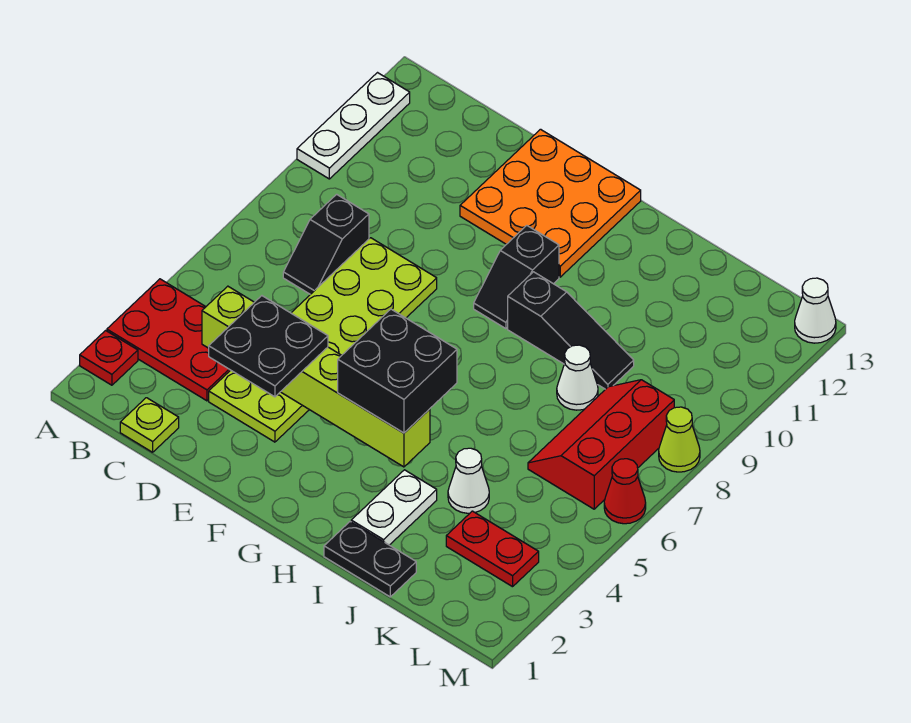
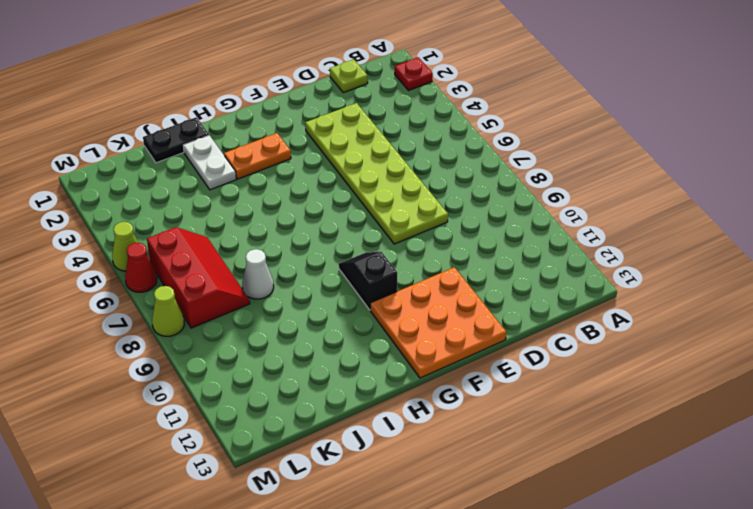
orange plate G3:H3 level 1 -> none
lime cone M5 level 1 -> none
none -> red plate A3:C4 level 1
none -> white plate A10:A12 level 1
none -> black slope C7:C8 level 1 top 8

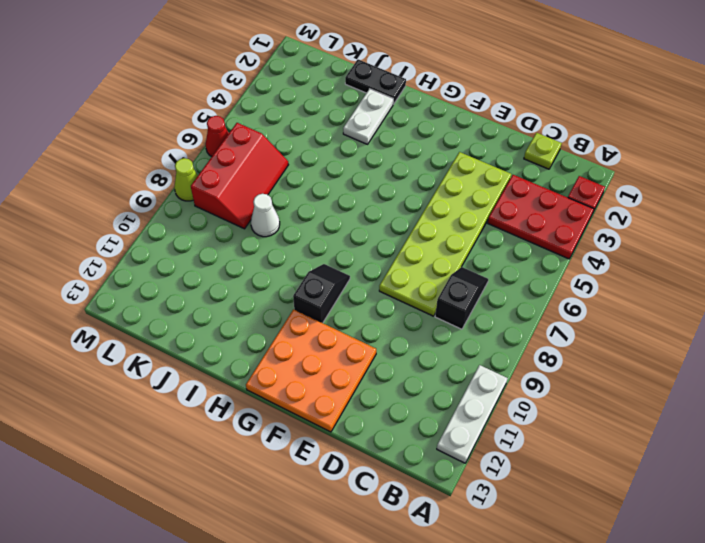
none -> black slope H9:J9 level 1 top H
none -> white cone J4 level 1
none -> red plate K3:L3 level 1

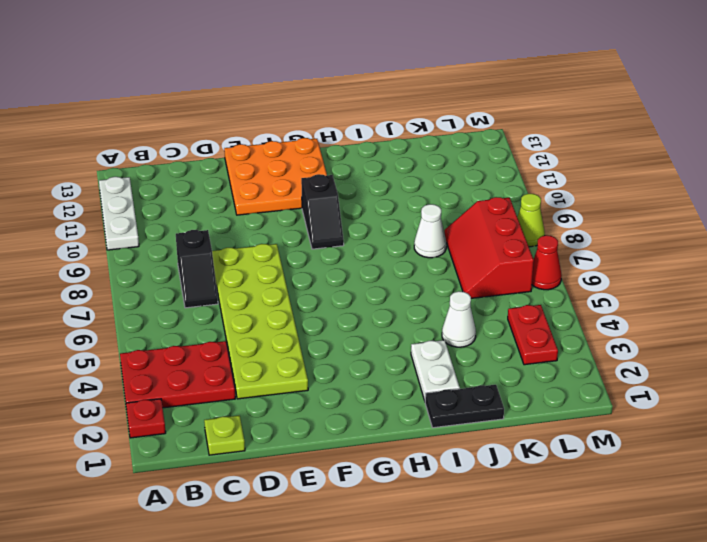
red plate L3:L4 level 1 -> red plate K3:L3 level 1
none -> black slope H9:J9 level 1 top H
none -> white cone M13 level 1
none -> lime brick C4:H4 level 2

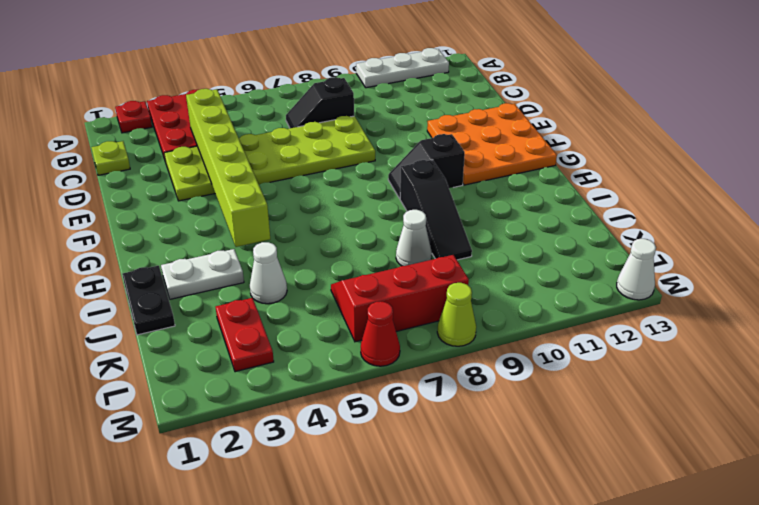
none -> black plate D3:E4 level 3
none -> black brick G4:H5 level 3

